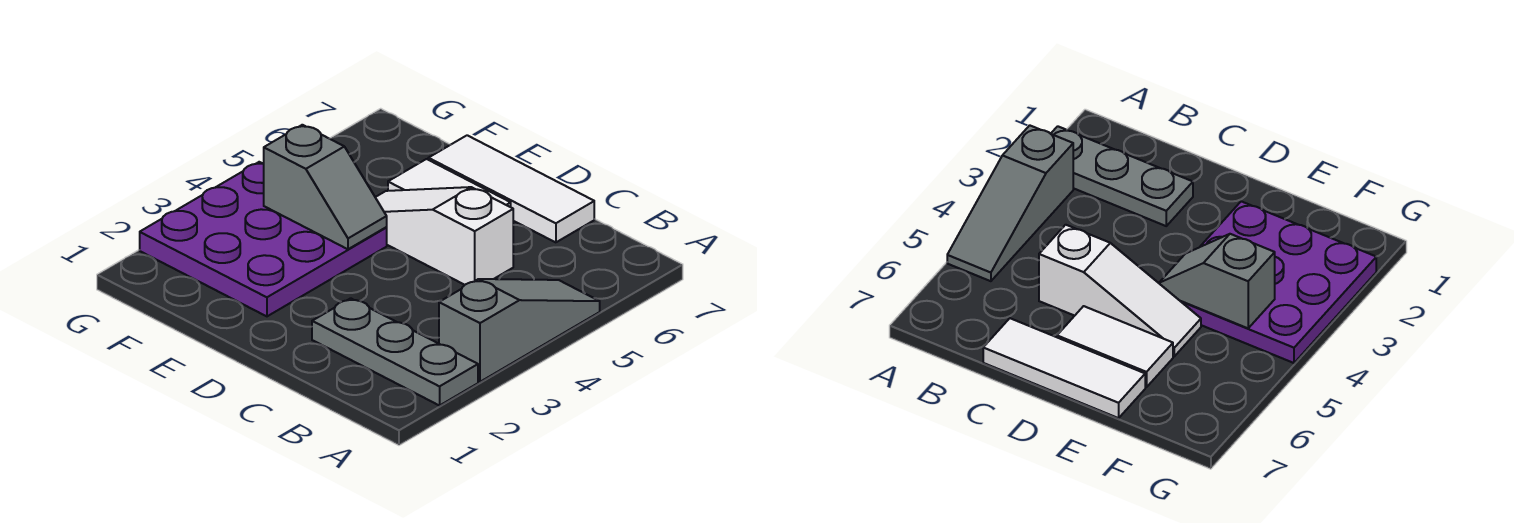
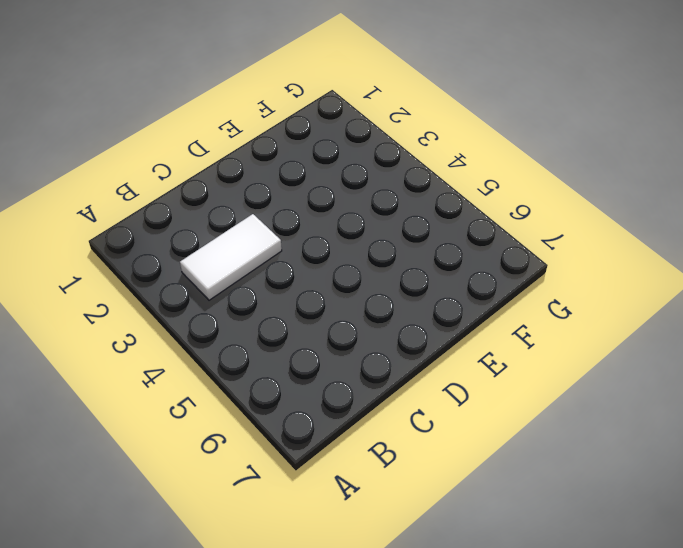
white tile B3:C3 level 1 -> white tile D6:E6 level 1
none -> grey plate A2:C2 level 1
none -> grey slope A3:A5 level 1 top 3

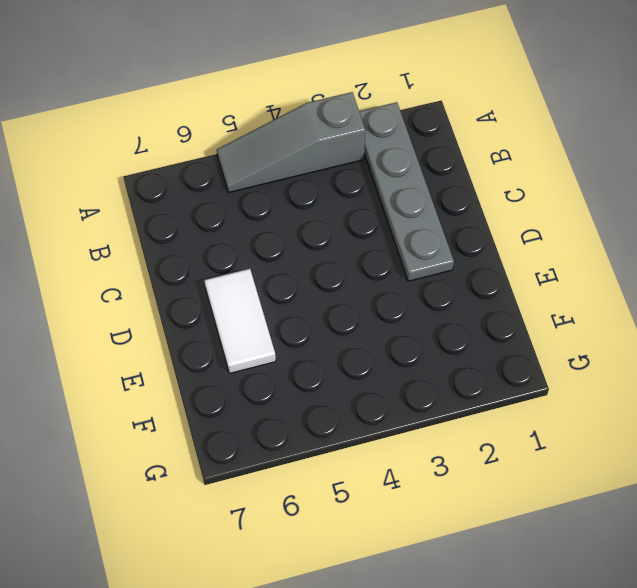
grey plate A2:D2 level 1 -> grey plate A2:C2 level 1
none -> white slope C5:E5 level 1 top C
none -> white tile C7:E7 level 1

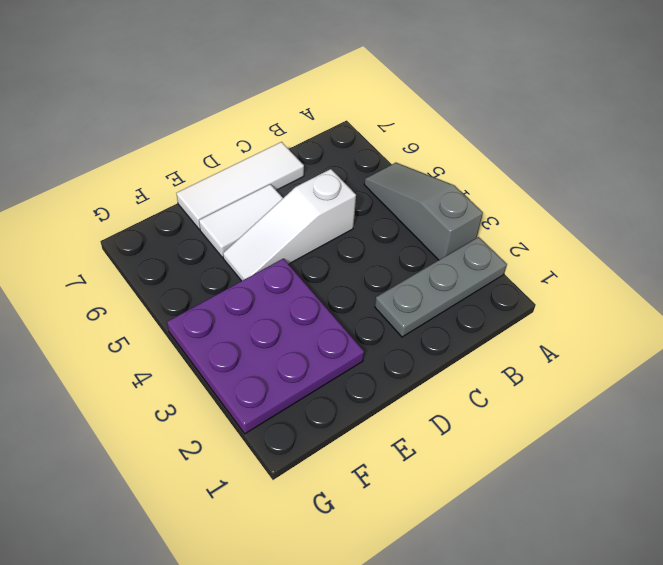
none -> grey slope E4:F4 level 2 top F

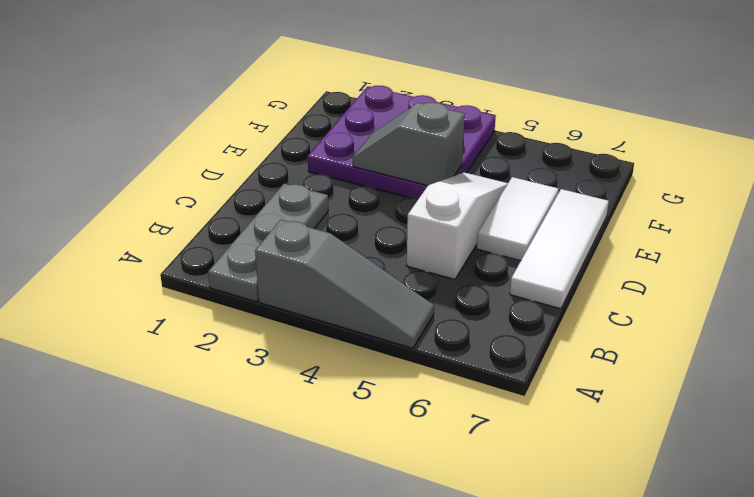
grey slope E3:E4 level 2 top 4 -> grey slope E4:F4 level 2 top F

